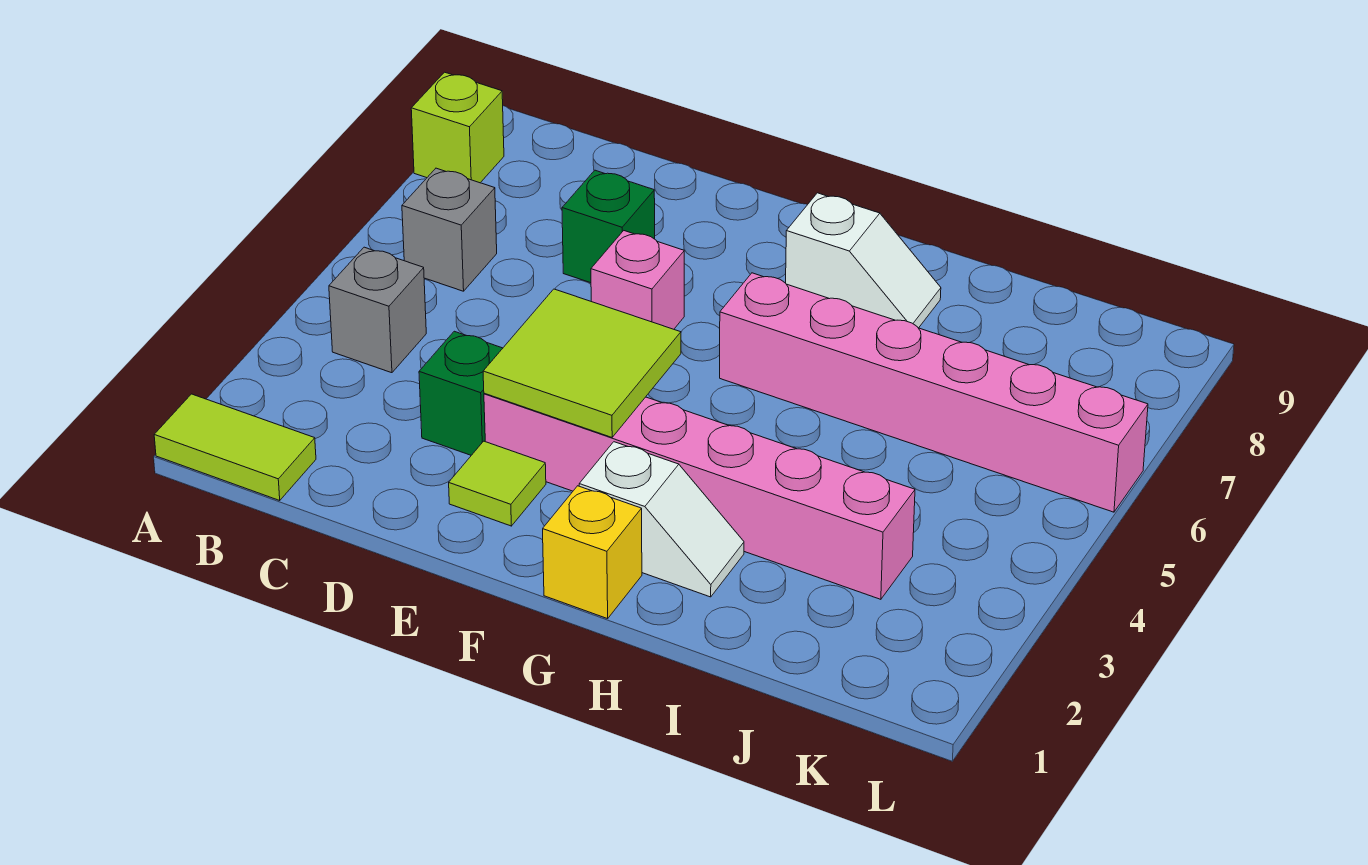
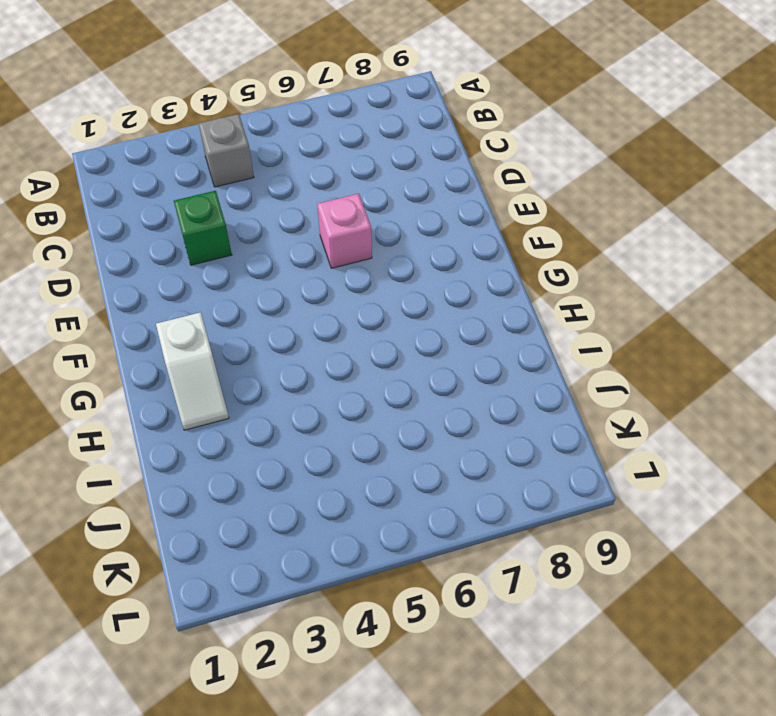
none -> lime tile A1:B1 level 1
none -> lime brick A8 level 1
none -> grey brick B6 level 1

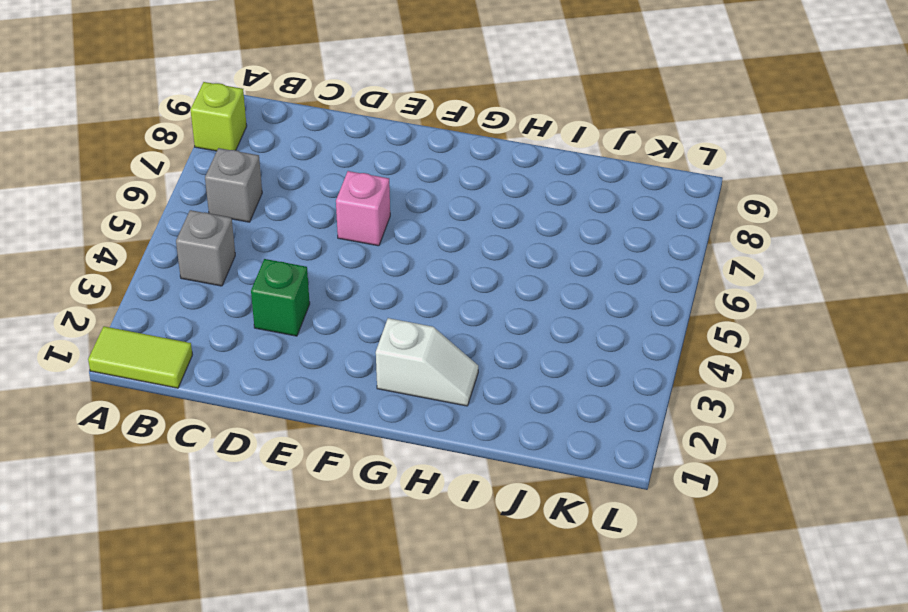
none -> green brick D7 level 1
none -> lime tile E2 level 1
none -> pink brick E3:J3 level 1

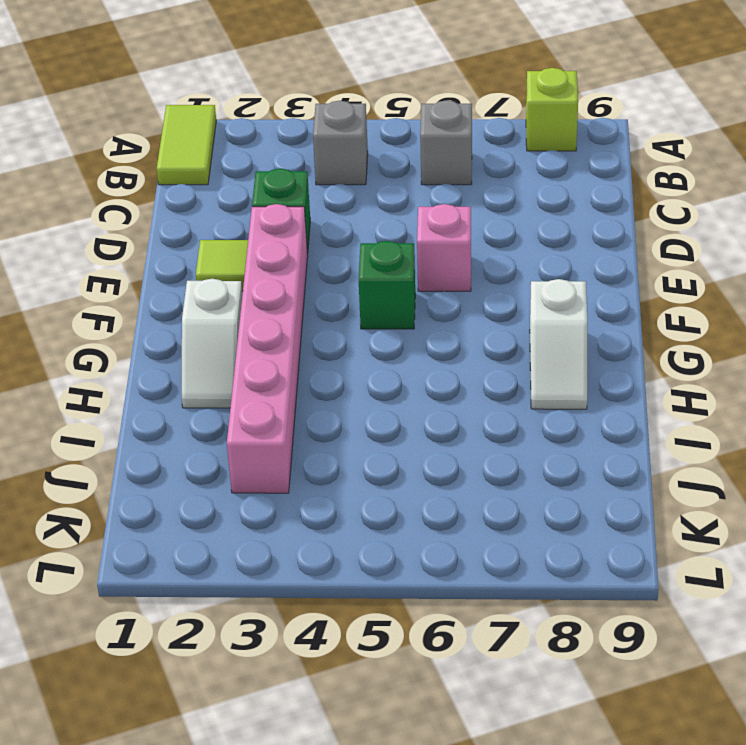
green brick F5 level 1 -> green brick D7 level 1
none -> yellow brick G1 level 1
none -> pink brick G6:L6 level 1
none -> lime tile E3:F4 level 2

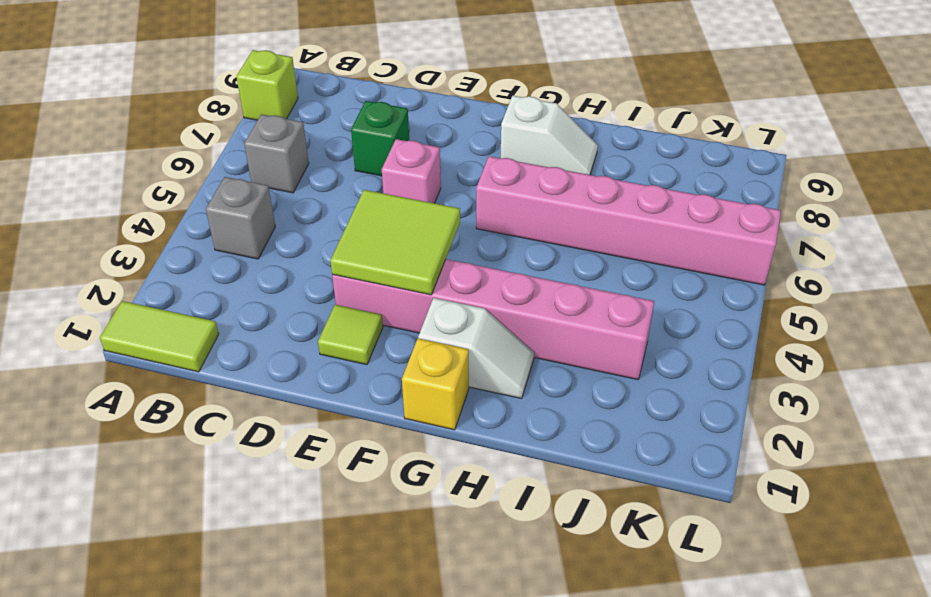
none -> green brick D3 level 1

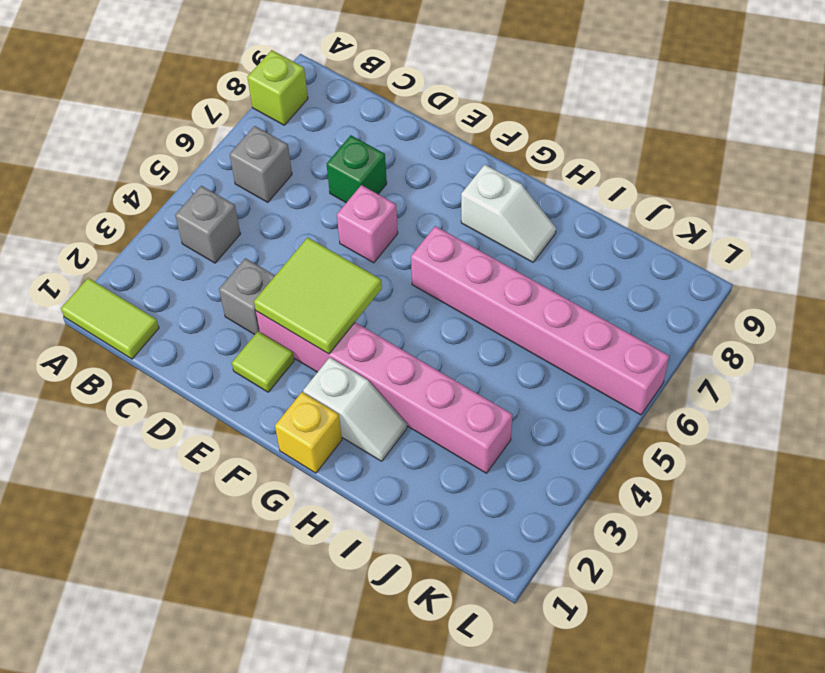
grey brick D3 level 1 -> green brick D3 level 1

